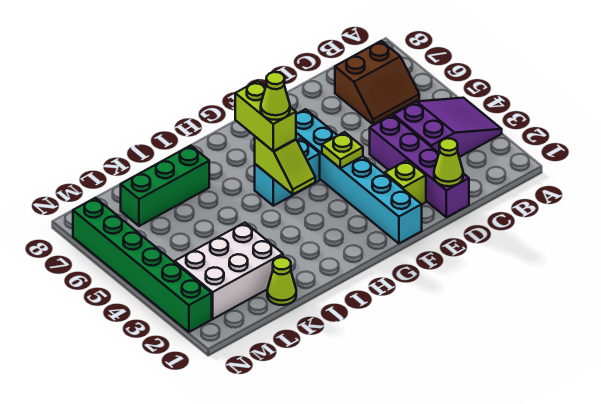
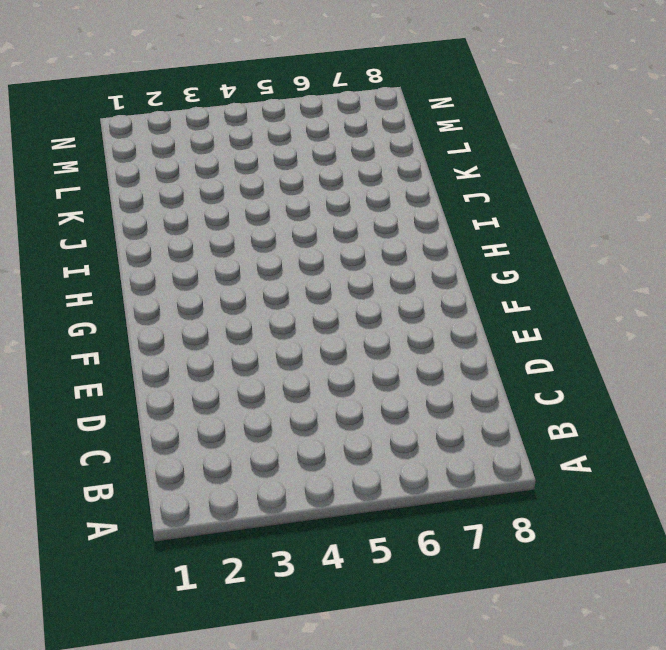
none -> purple slope A3:C4 level 1 top C
none -> brown slope B6:C7 level 1 top 7
none -> purple brick D1:D4 level 1

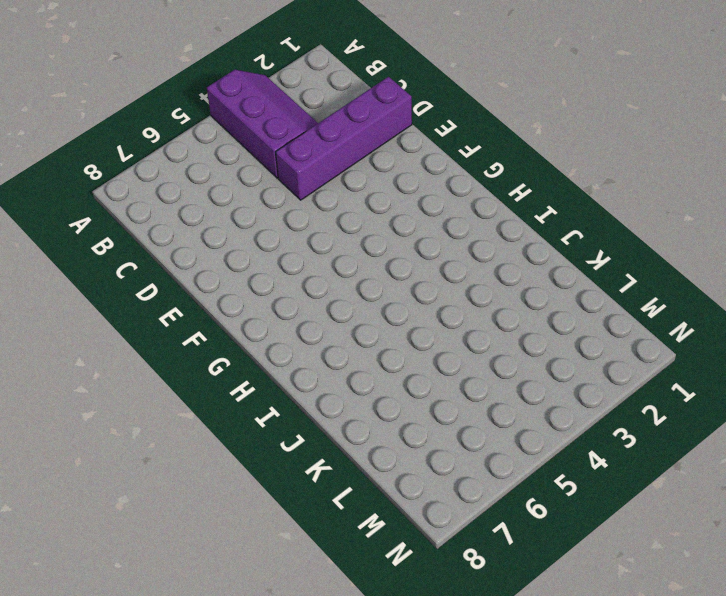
purple slope A3:C4 level 1 top 4 -> purple slope A3:C4 level 1 top C
none -> brown slope B6:C7 level 1 top 7
none -> lime brick E2 level 1
none -> cyan brick F1:F6 level 1

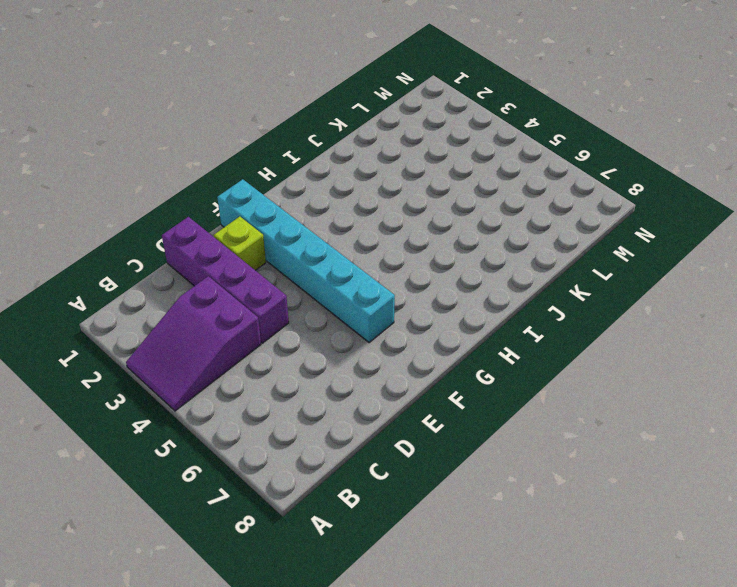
none -> brown slope B6:C7 level 1 top 7
none -> cyan brick G5:H5 level 1
none -> green brick J7:L7 level 1

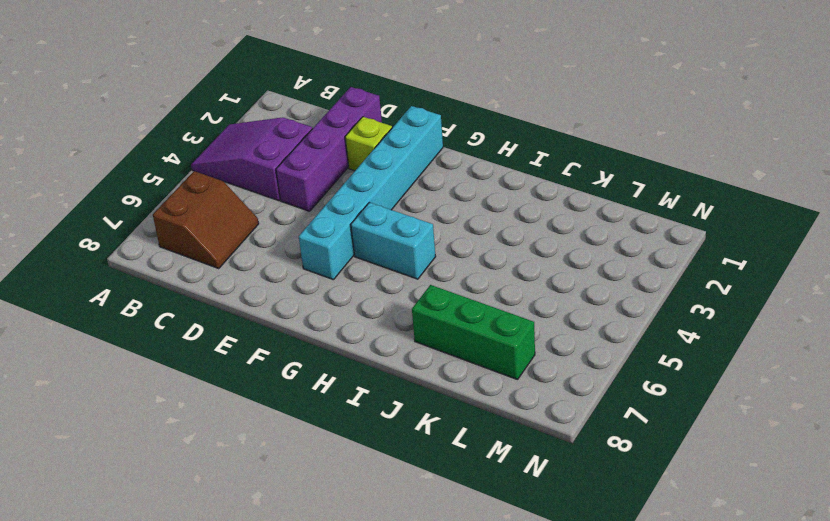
brown slope B6:C7 level 1 top B -> brown slope B6:C7 level 1 top 7
none -> lime cone K1 level 1
none -> white brick K2:M3 level 1
none -> green brick N2:N7 level 1

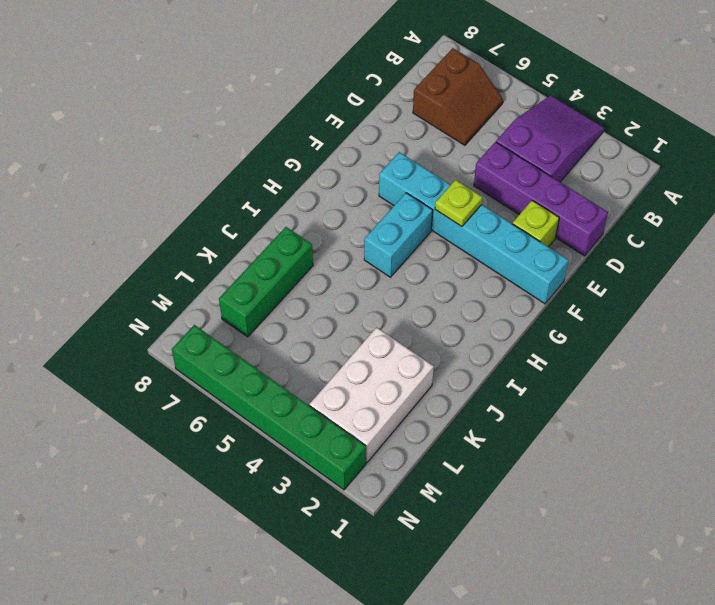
none -> lime cone K1 level 1
none -> lime cone D1 level 2
none -> lime slope H4:H5 level 2 top 5

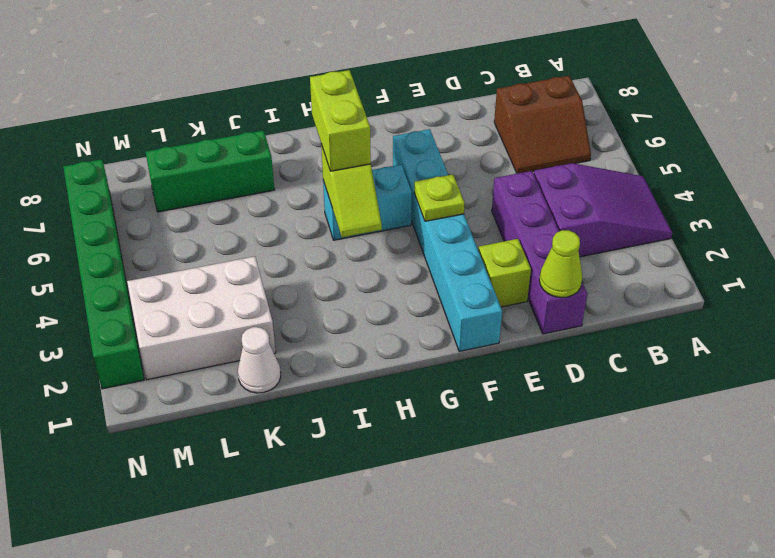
white cone K1 level 1 -> lime cone K1 level 1
none -> lime cone H5 level 4

